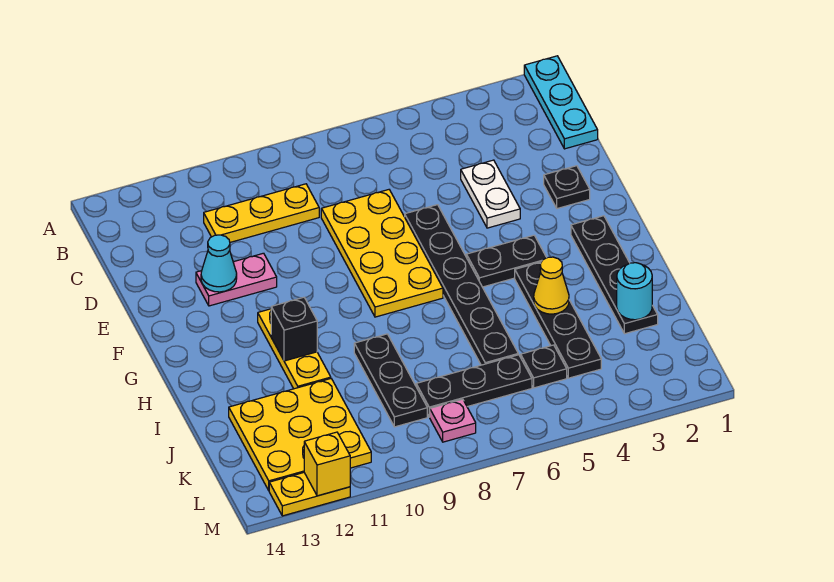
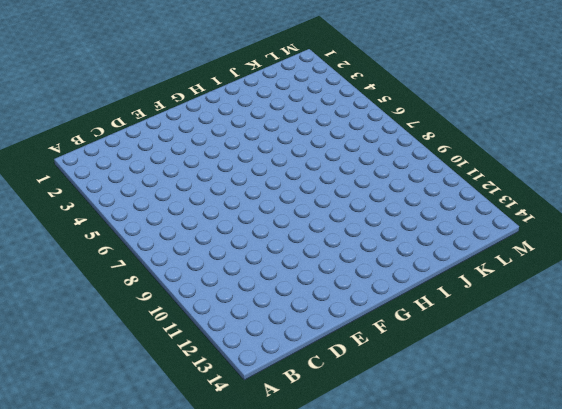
none -> cyan plate A1:C1 level 1
none -> yellow plate C9:C11 level 1
none -> white plate D4:E4 level 1

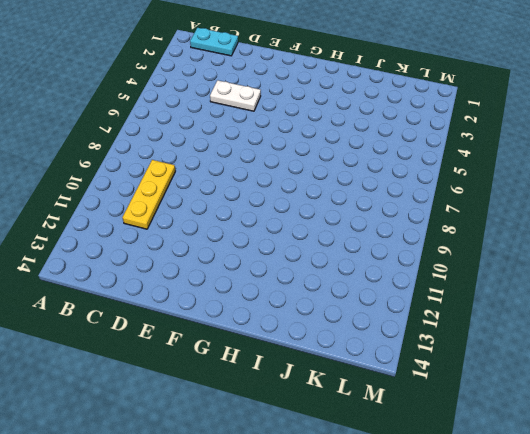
cyan plate B1:C1 level 1 -> cyan plate A1:C1 level 1
none -> yellow plate D7:G8 level 1
none -> black plate E2 level 1
none -> black plate E6:J6 level 1

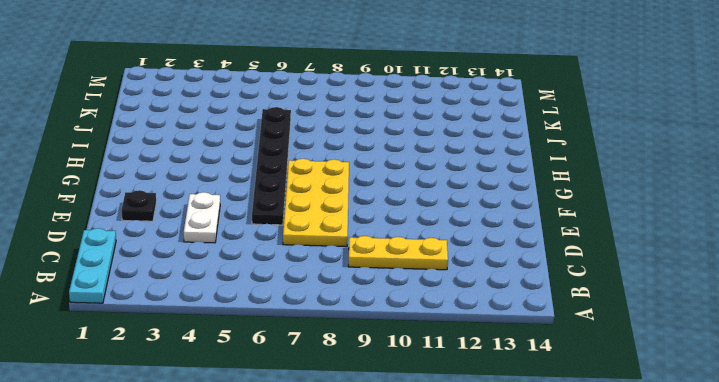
none -> pink plate E11:E12 level 1
none -> black plate G2:J2 level 1
none -> black plate G4:G5 level 1

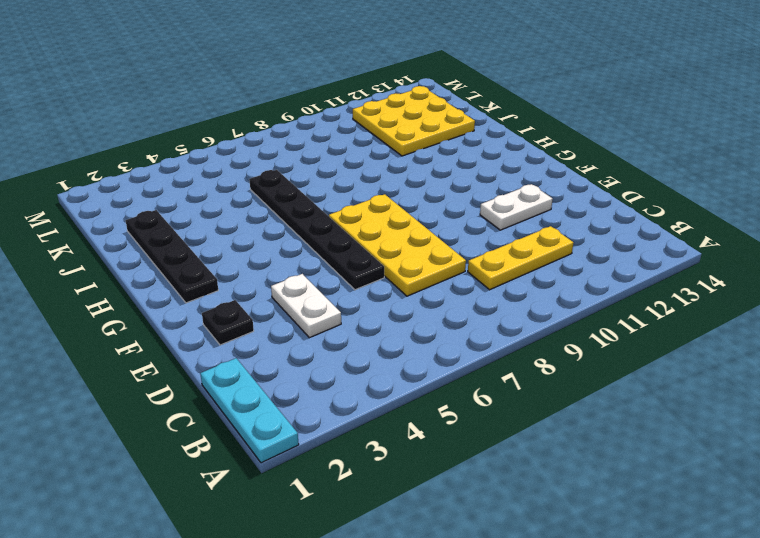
white plate E11:E12 level 1 -> pink plate E11:E12 level 1
none -> black plate G4:G5 level 1
none -> yellow plate G11:I11 level 1
none -> black plate H4:K4 level 1

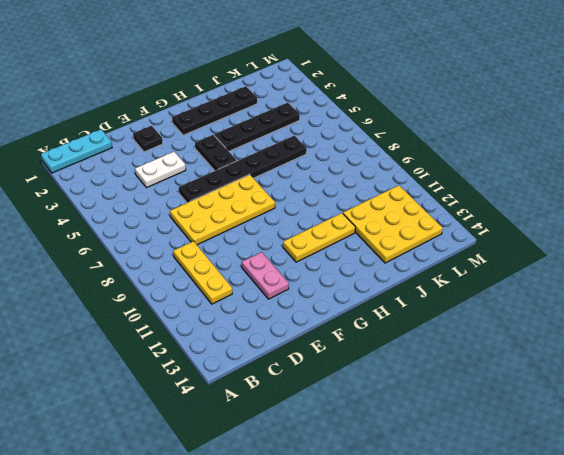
none -> black plate I9:K9 level 1
none -> black plate K5 level 1
none -> black plate K6:K8 level 1

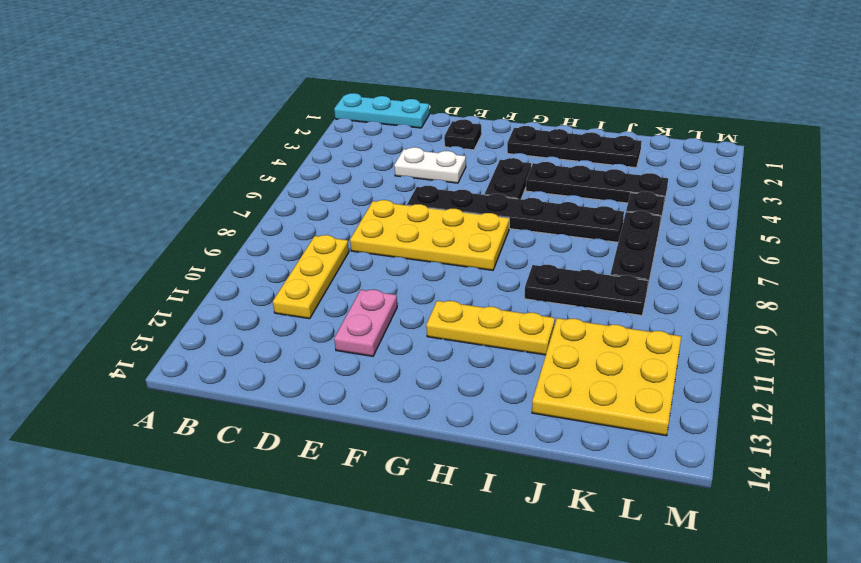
none -> pink plate L8 level 1
none -> yellow plate M12:M13 level 1
none -> cyan cone E12 level 2

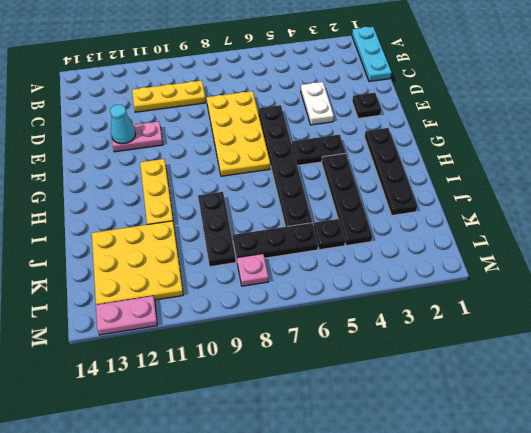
pink plate M12:M13 level 1 -> yellow plate M12:M13 level 1
none -> black brick H11 level 2
none -> yellow cone I4 level 2
none -> cyan round brick J2 level 2

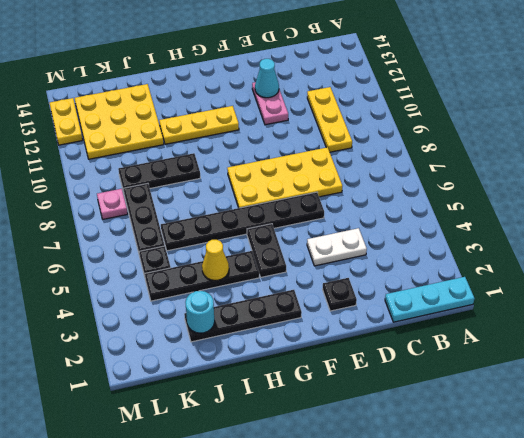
none -> black brick H11 level 2
none -> yellow brick M12 level 2

